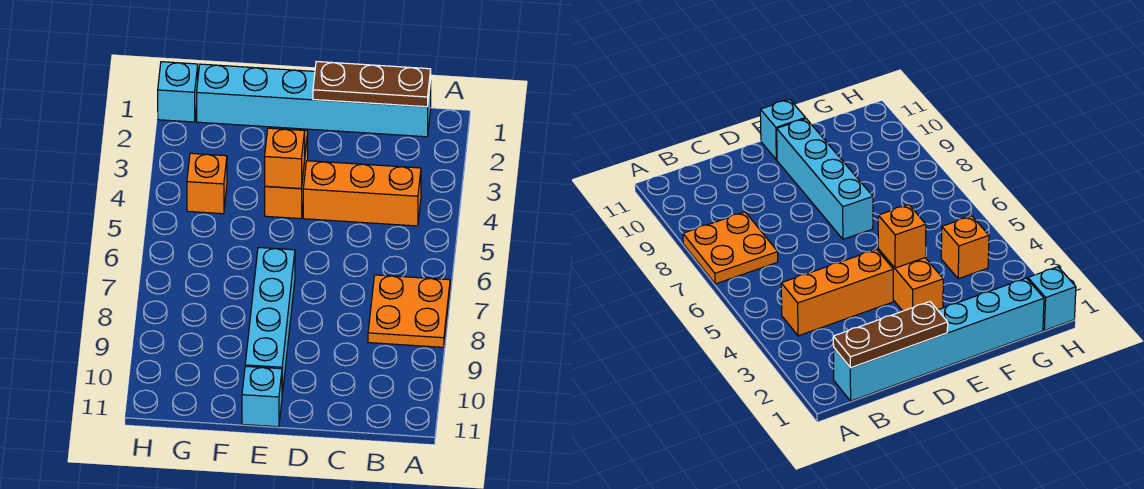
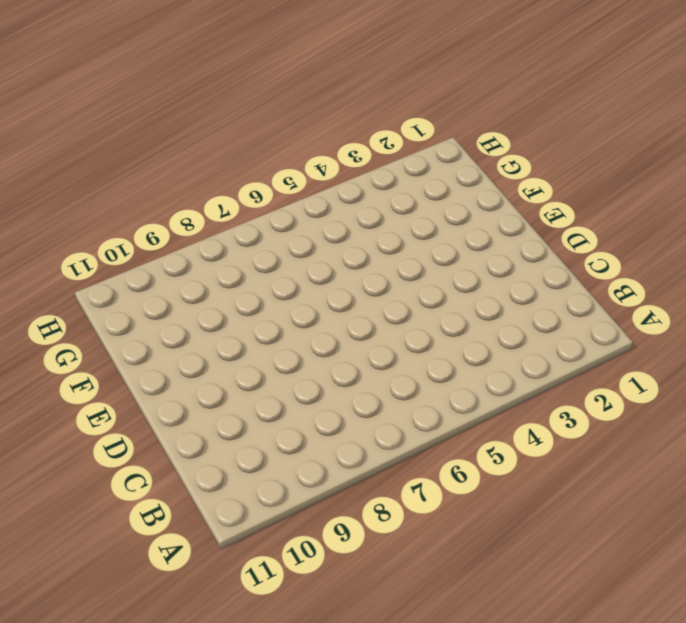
none -> orange plate A7:B8 level 1
none -> cyan brick B1:G1 level 1

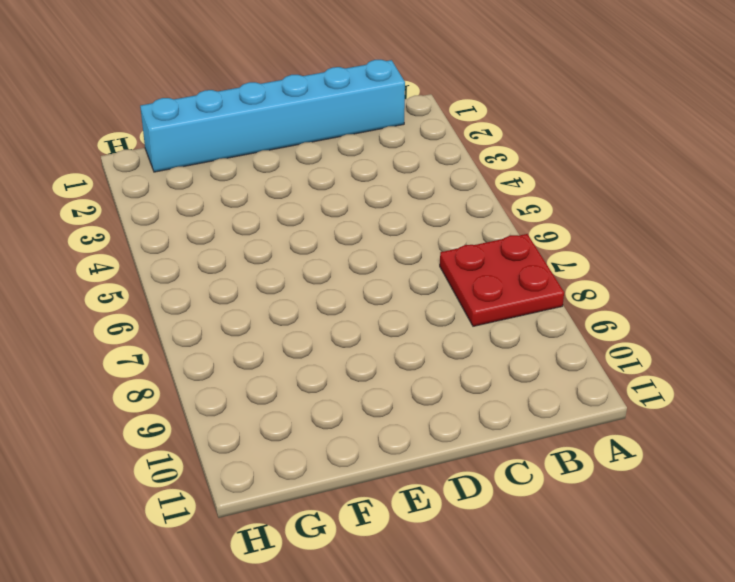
red plate A7:B8 level 1 -> orange plate A7:B8 level 1
none -> orange brick B4:D4 level 1
none -> orange brick E3:E4 level 1

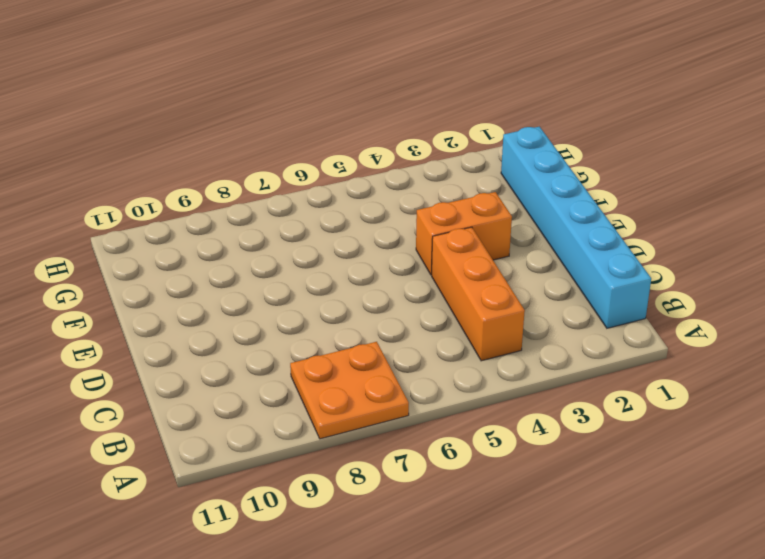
none -> cyan brick E7:E10 level 1
none -> cyan brick E11 level 1

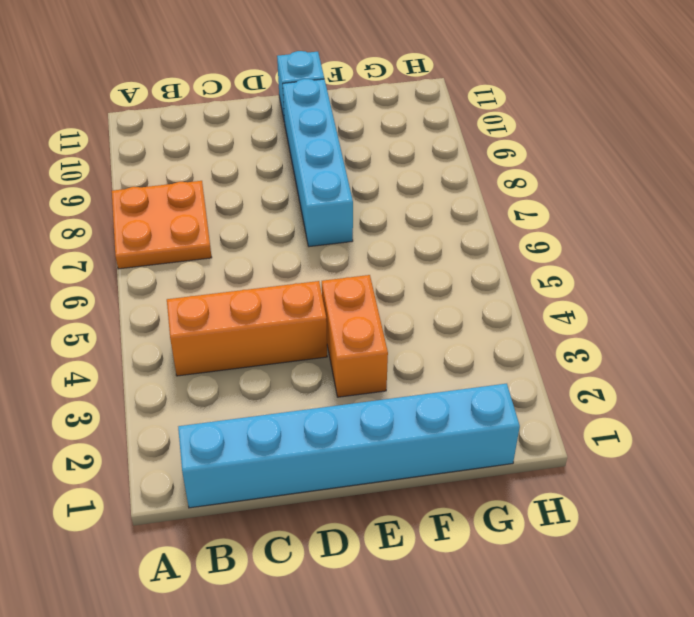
none -> orange brick G4 level 1
none -> cyan brick H1 level 1

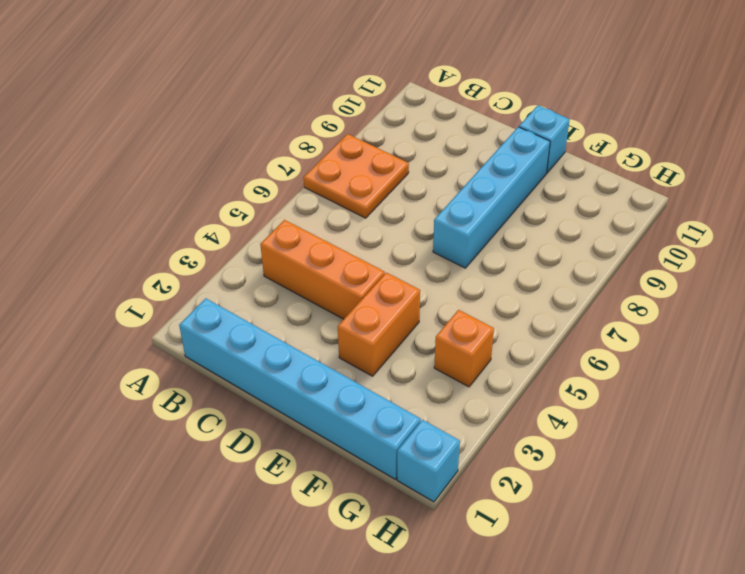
none -> brown plate B1:D1 level 2
none -> orange brick E4 level 2

